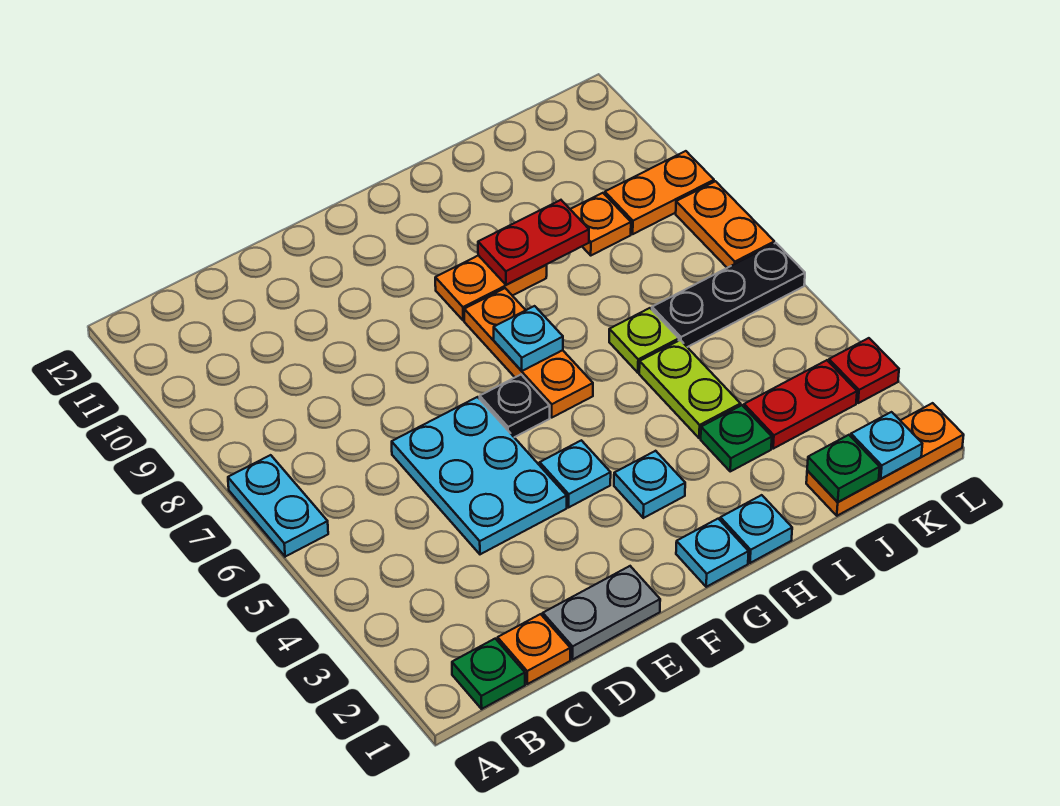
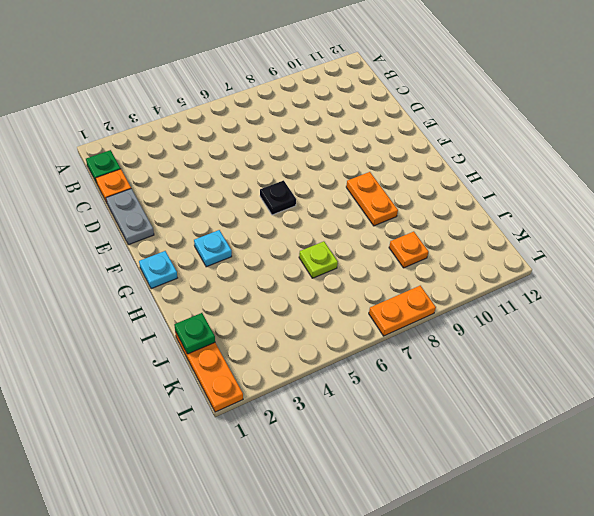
none -> cyan plate A6:A7 level 1
none -> cyan plate D4:E6 level 1
none -> cyan plate F4 level 1

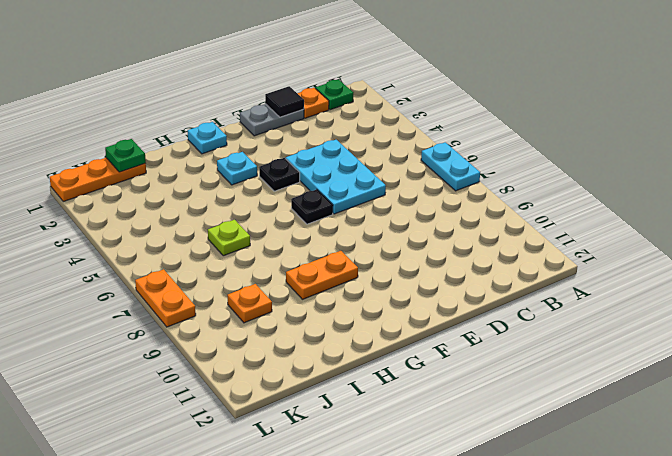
black tile D1 level 2 -> none
black plate F4 level 1 -> cyan plate F4 level 1
none -> orange plate G6:G8 level 1
none -> cyan plate H1 level 1
none -> green plate I3 level 1

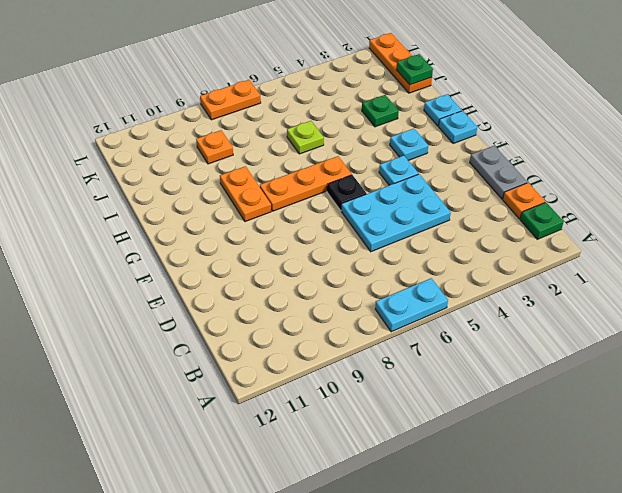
none -> lime plate I4:I5 level 1
none -> red plate J3:K3 level 1
none -> black plate J6:L6 level 1

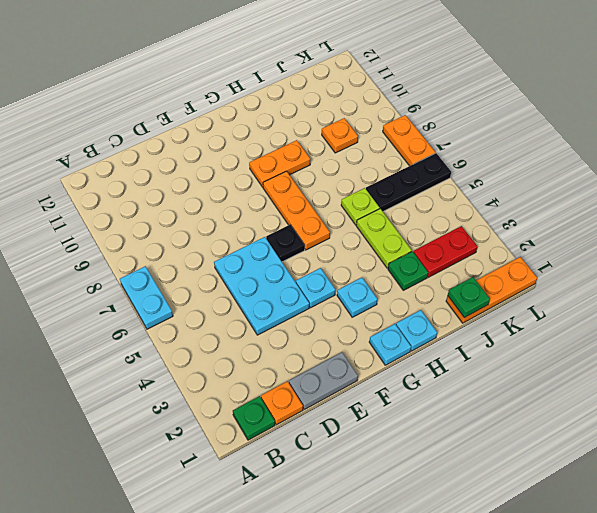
none -> orange plate K9:L9 level 1
none -> red plate L3 level 1
none -> cyan plate G7 level 2

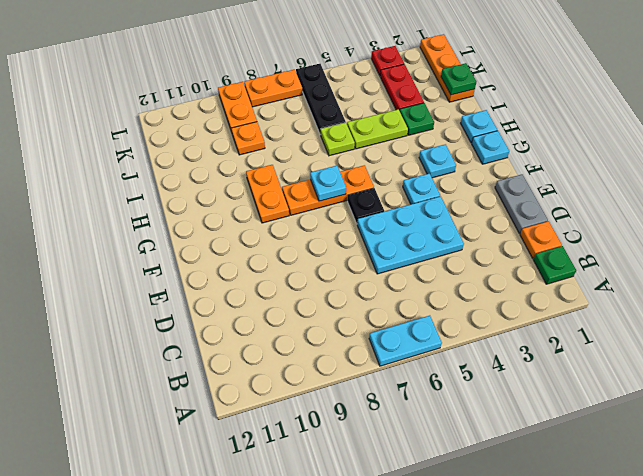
none -> red plate H9:I9 level 2
none -> cyan plate K1 level 2

